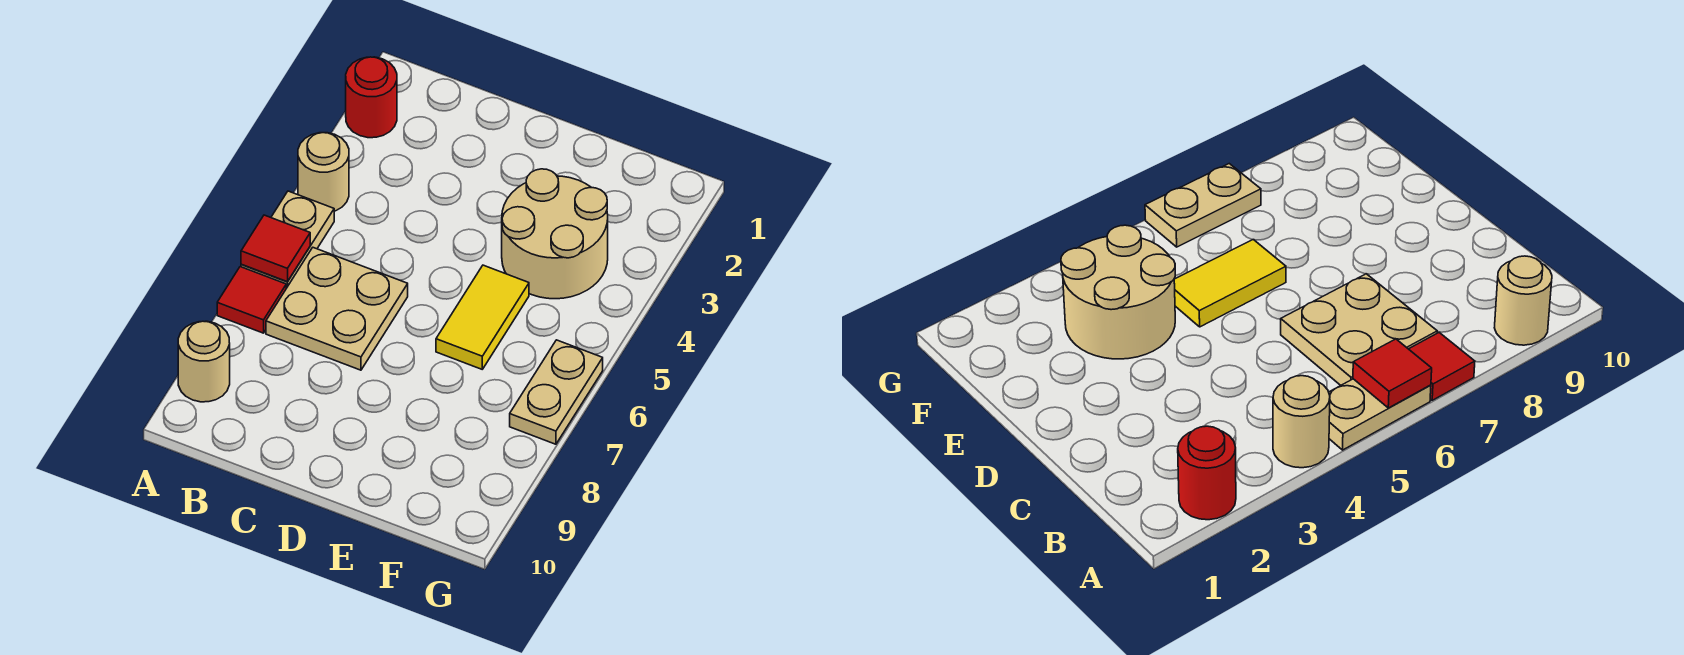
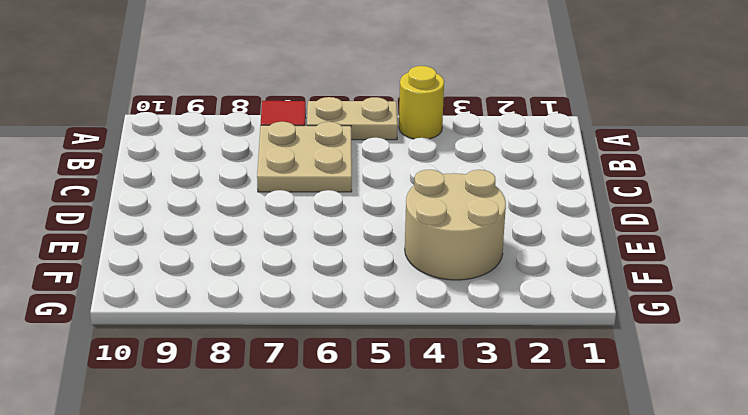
yellow round brick A4 level 1 -> tan round brick A4 level 1
none -> red round brick A2 level 1
none -> tan round brick A9 level 1

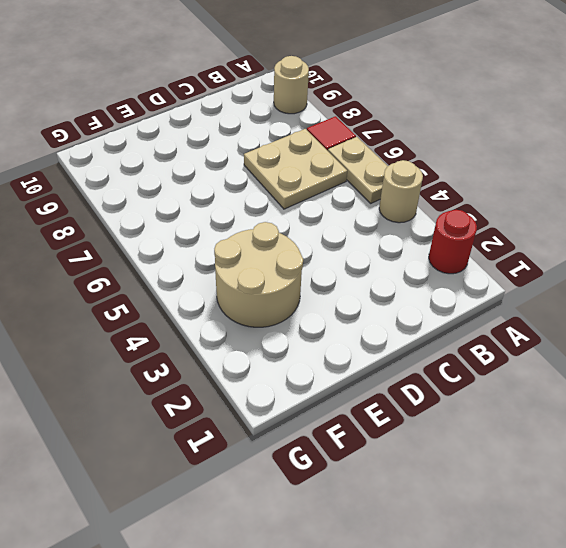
none -> yellow tile E5:E6 level 1
none -> tan plate G6:G7 level 1

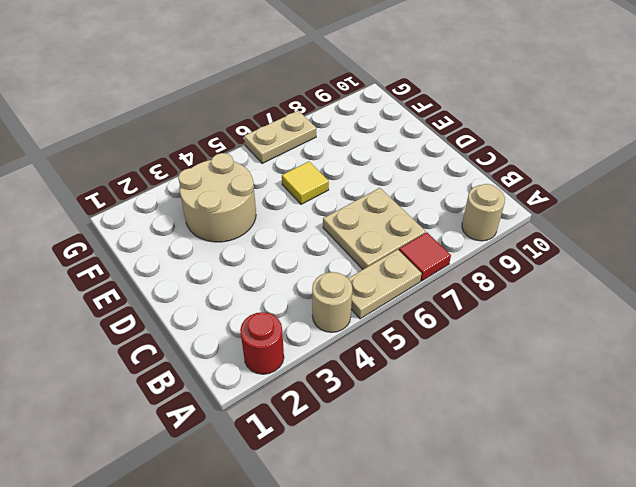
yellow tile E6 level 1 -> yellow tile E5:E6 level 1
none -> red tile A6 level 2

